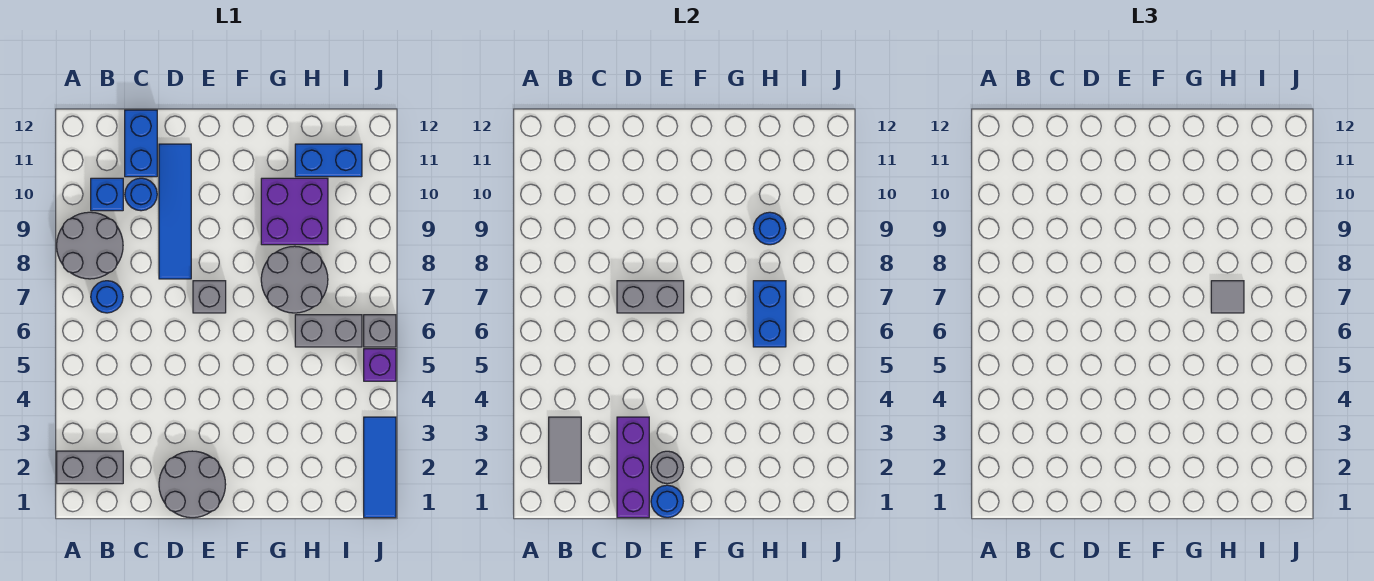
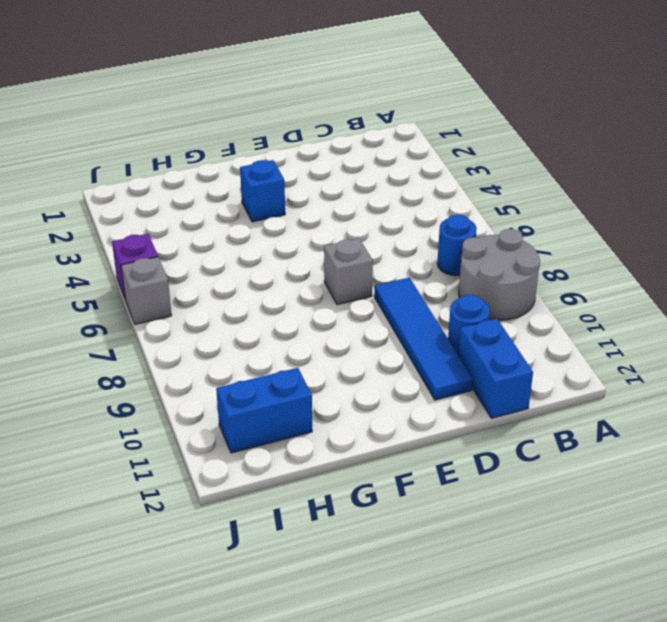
blue brick F3 level 1 -> blue brick B10 level 1
none -> grey brick A2:B2 level 1
none -> grey round brick D1:E2 level 1
none -> grey round brick G7:H8 level 1

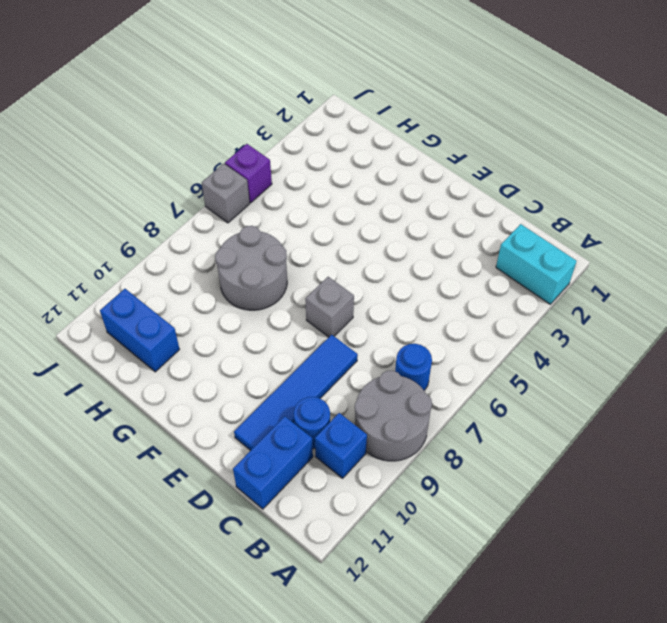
cyan brick A2:B2 level 1 -> grey brick A2:B2 level 1
none -> grey round brick D1:E2 level 1
none -> purple brick G9:H10 level 1
none -> grey brick H6:I6 level 1

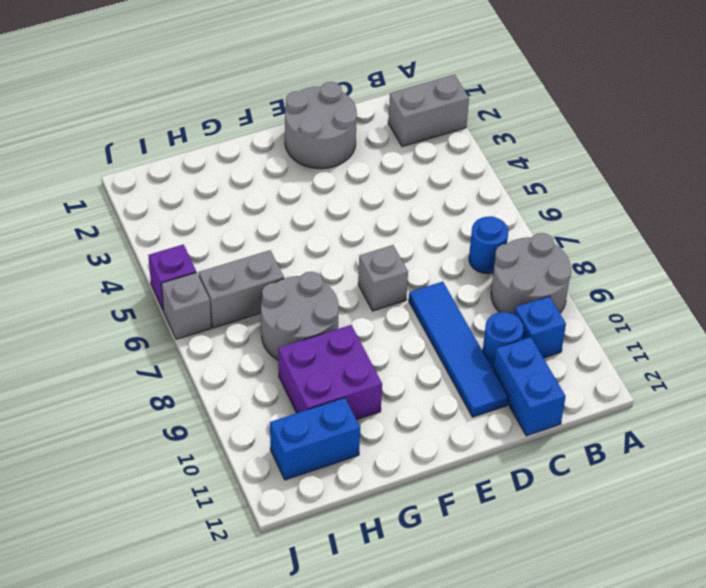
none -> blue tile J1:J3 level 1
none -> grey tile B2:B3 level 2
none -> purple brick D1:D3 level 2

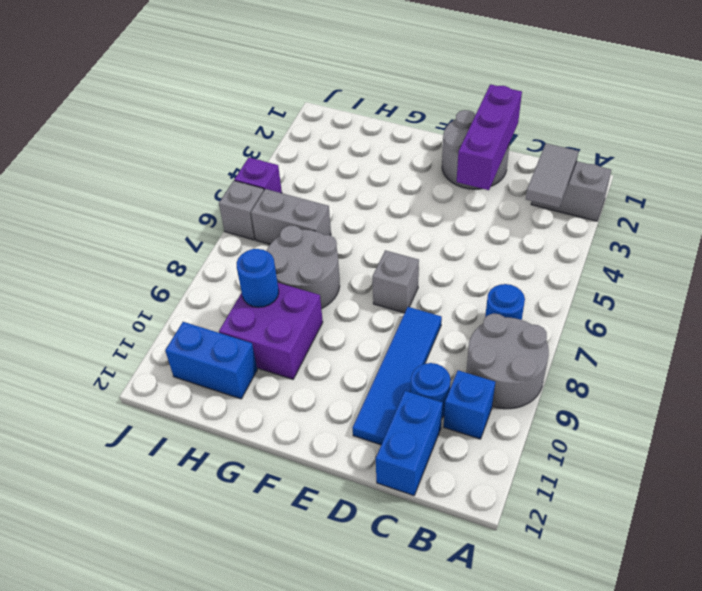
none -> blue tile J1:J3 level 1
none -> grey brick D7:E7 level 2
none -> blue round brick E1 level 2

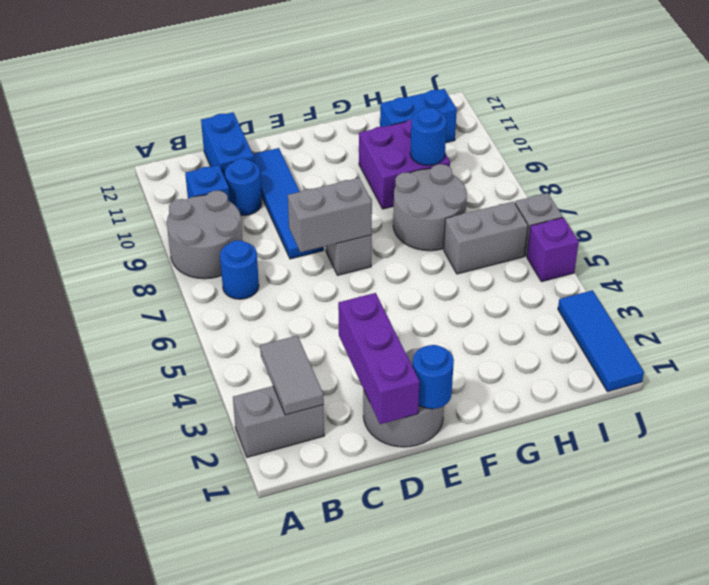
none -> grey round brick E2 level 2
none -> blue brick H6:H7 level 2
none -> grey tile H7 level 3

